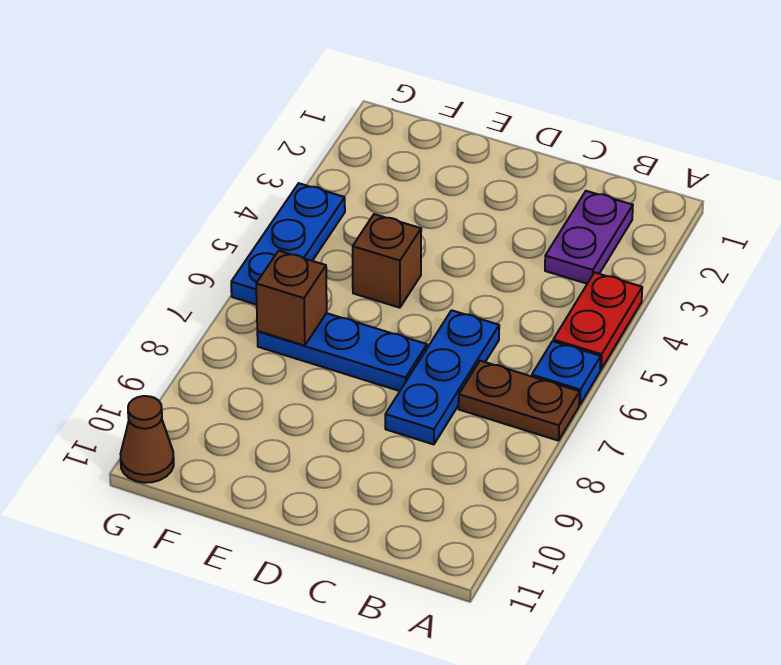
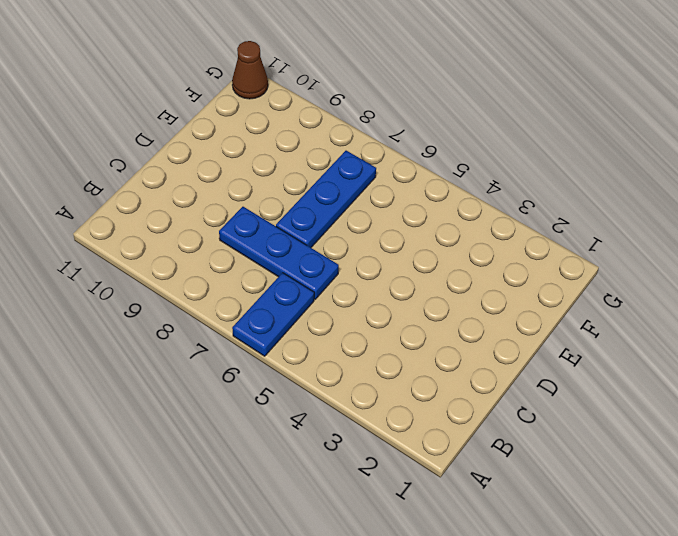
blue plate A6:B6 level 1 -> blue plate A6 level 1
none -> red plate A4:A5 level 1
none -> brown plate A7:B7 level 1

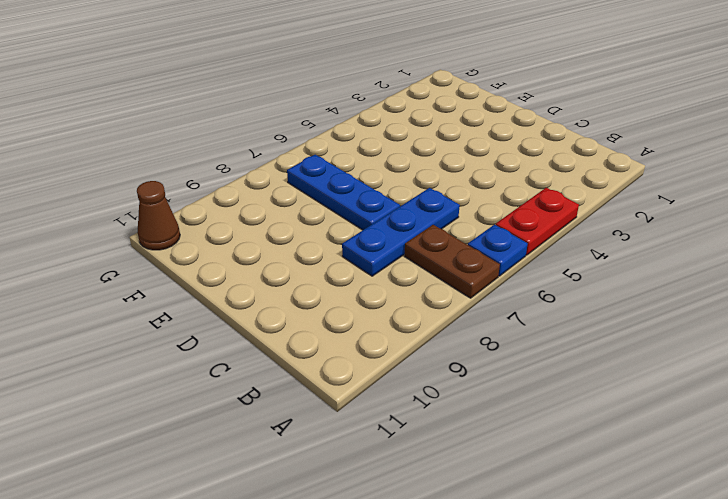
none -> purple plate B2:B3 level 1
none -> brown brick E5 level 1

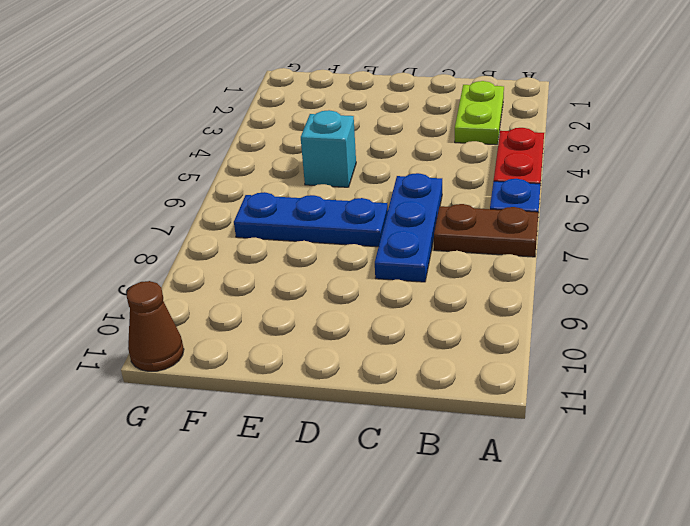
lime plate B2:B3 level 1 -> purple plate B2:B3 level 1
cyan brick E5 level 1 -> brown brick E5 level 1
none -> blue plate G4:G6 level 1
none -> brown brick F7 level 2

